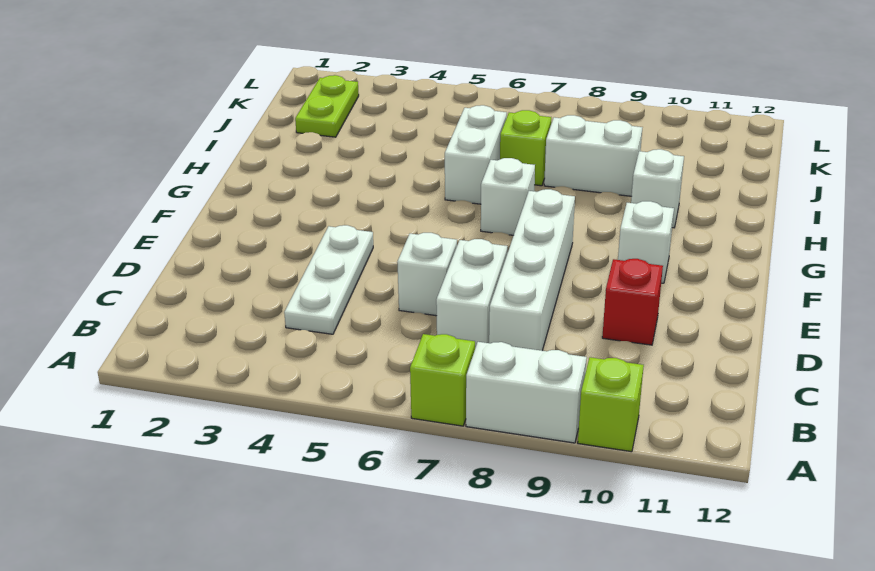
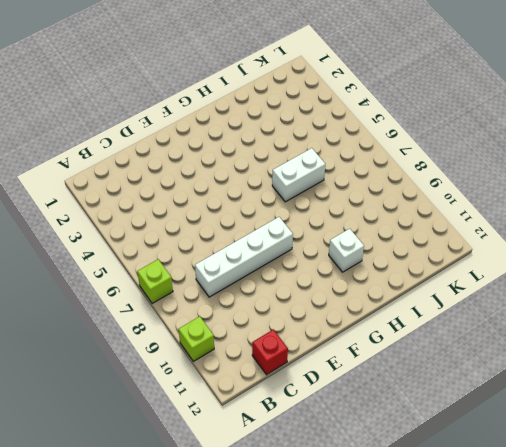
red brick C12 level 1 -> red brick D10 level 1
none -> white brick A8:A9 level 1
none -> white plate C4:E4 level 1
none -> white brick C7:D7 level 1

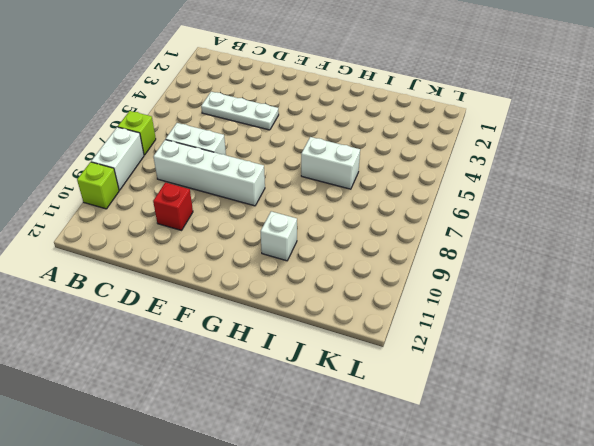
none -> white brick D6 level 1
none -> white brick F10 level 1
none -> white brick G7 level 1

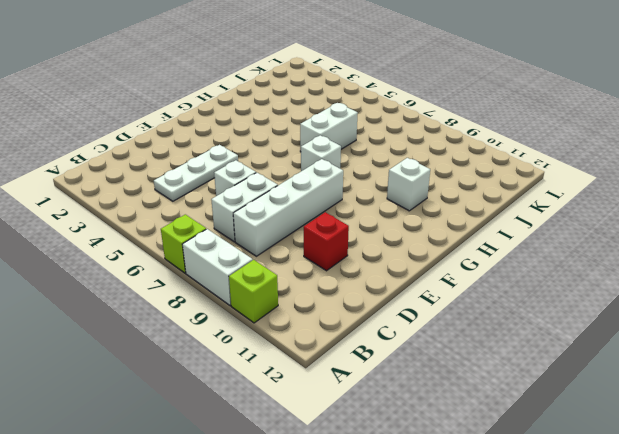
none -> white brick F10 level 1
none -> lime brick I7 level 1
none -> white brick I8:I9 level 1

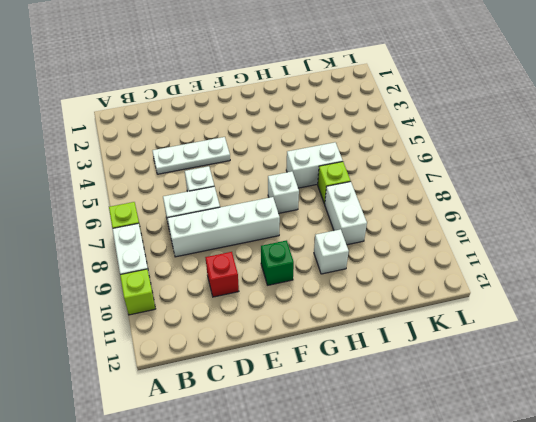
green brick F10 level 1 -> white brick F10 level 1
none -> lime plate J2:K2 level 1

